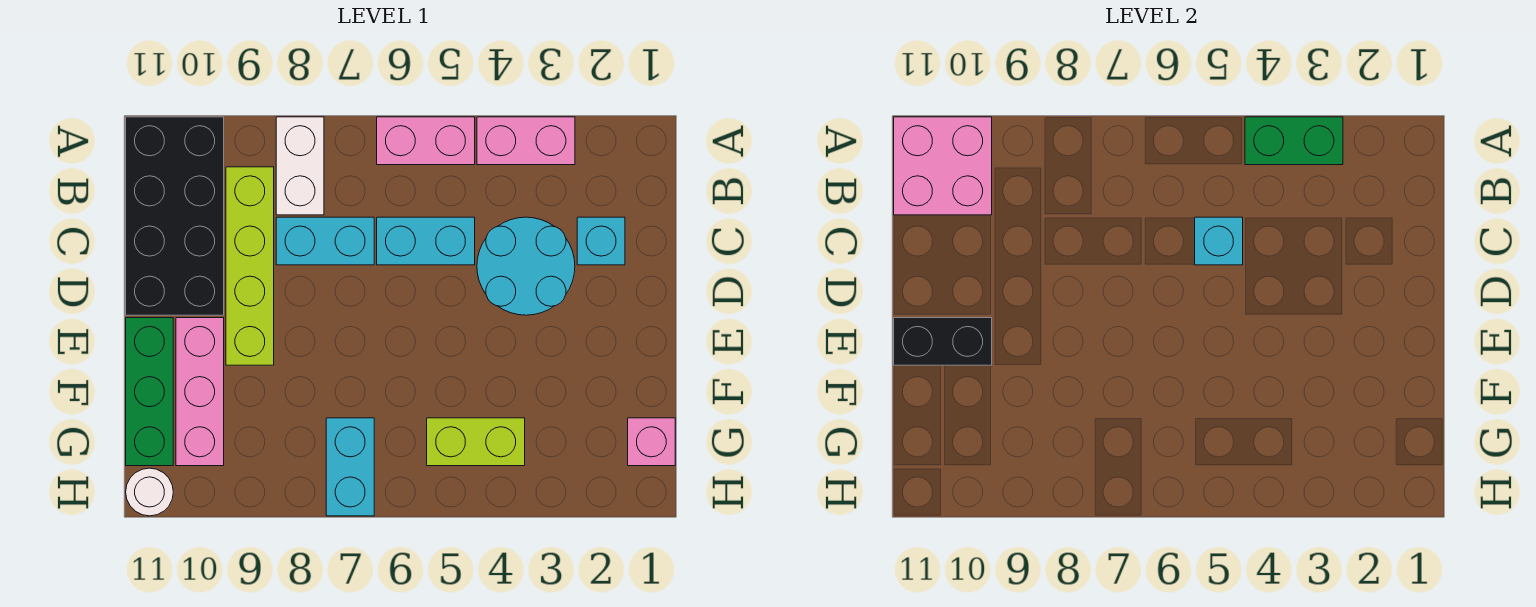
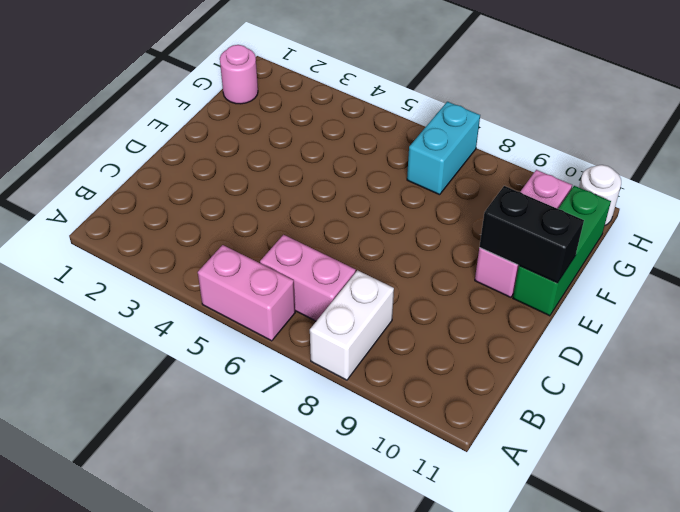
pink brick B6:B7 level 1 -> pink brick A3:A4 level 1
pink round brick G1 level 1 -> pink brick G1 level 1
none -> black brick A10:D11 level 1
none -> lime brick B9:E9 level 1
none -> cyan brick C2 level 1

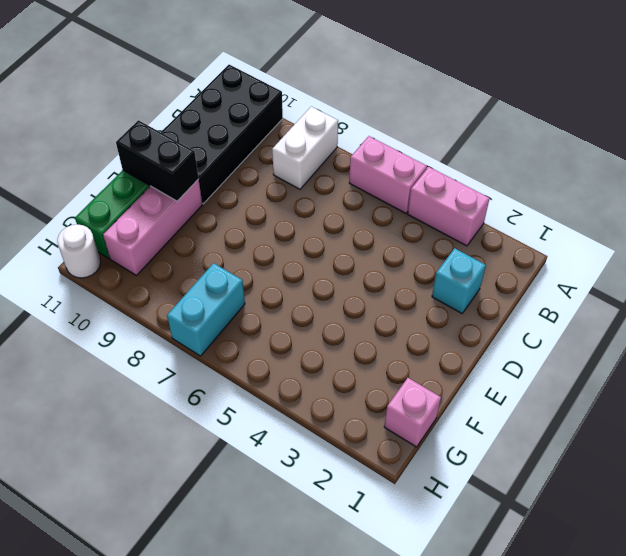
none -> lime brick B9:E9 level 1
none -> cyan round brick C3:D4 level 1
none -> cyan brick C5:C6 level 1

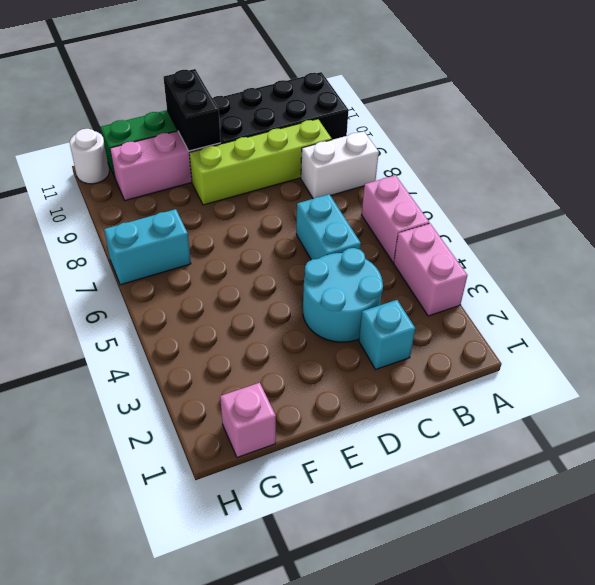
none -> cyan brick C7:C8 level 1
none -> lime brick G4:G5 level 1
none -> green brick A3:A4 level 2

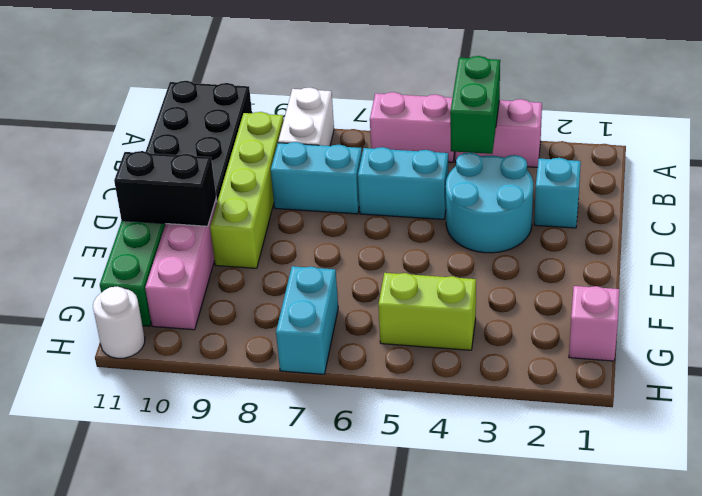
green brick A4:B4 level 2 -> green brick A3:A4 level 2
none -> pink brick A10:B11 level 2
none -> cyan brick C5 level 2

